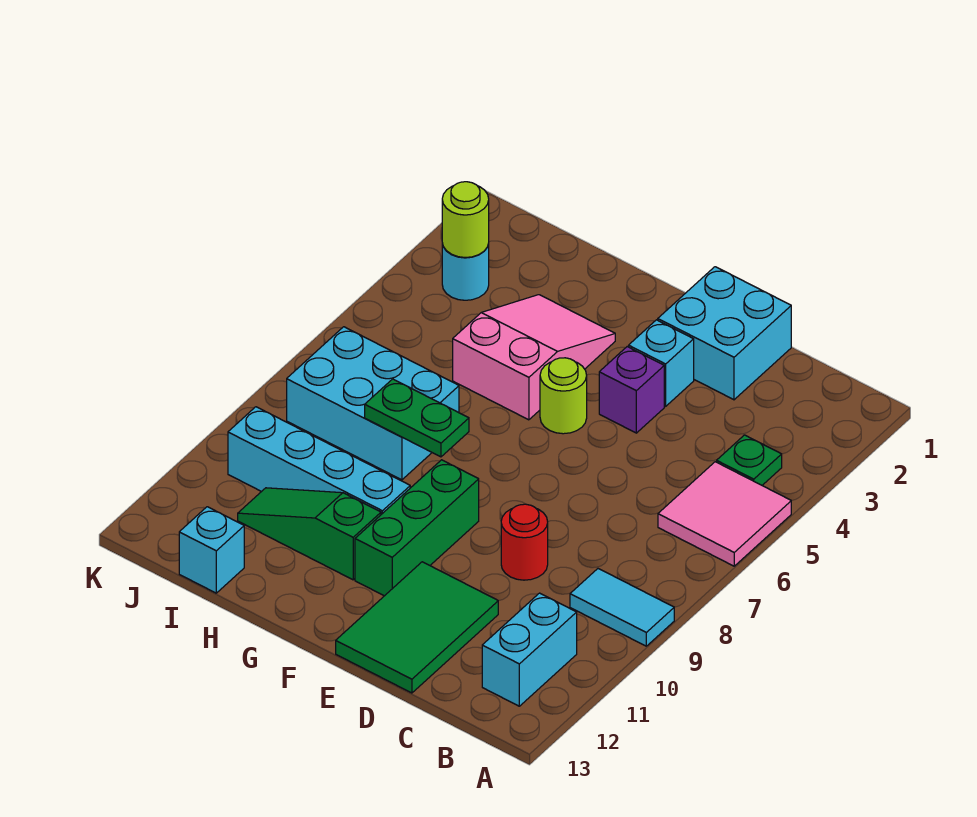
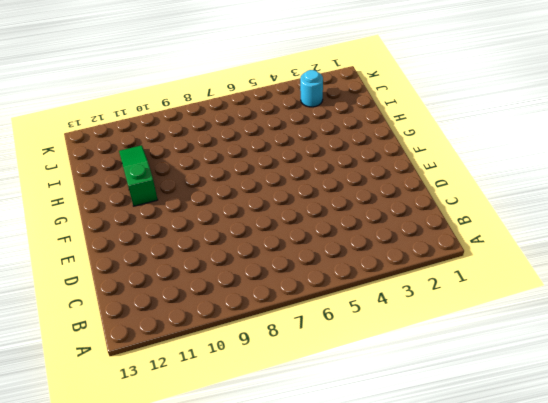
none -> pink tile A5:B6 level 1
none -> cyan tile A9:B9 level 1
none -> green plate B4 level 1

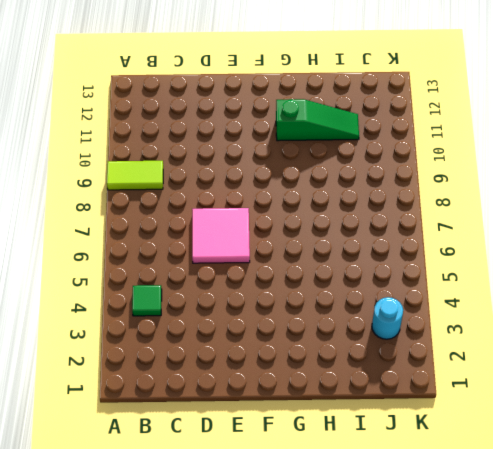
lime tile A9:B9 level 1 -> cyan tile A9:B9 level 1
green tile B4 level 1 -> green plate B4 level 1
pink tile D6:E7 level 1 -> pink tile A5:B6 level 1
none -> cyan brick B11:B12 level 1
none -> cyan brick D1:E2 level 1
none -> red round brick D9 level 1

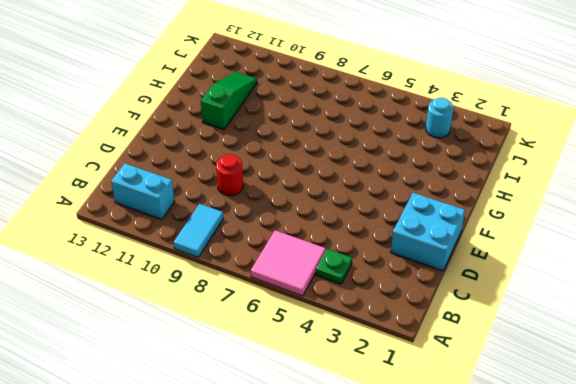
none -> green tile D11:E13 level 1
none -> cyan brick E3 level 1
none -> purple brick E4 level 1

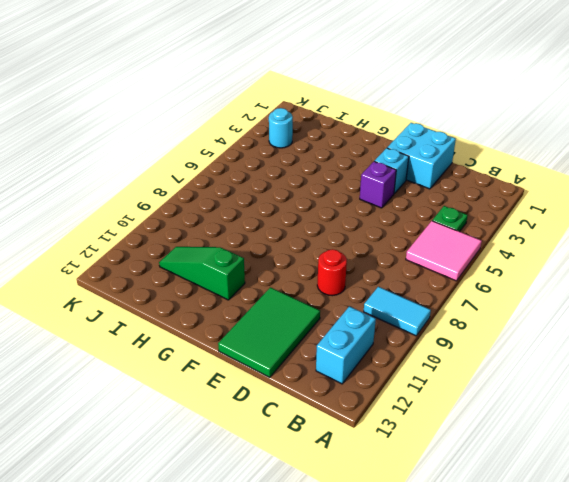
none -> lime round brick F5 level 1
none -> green brick F9:F11 level 1
none -> pink slope G3:H5 level 1 top 5

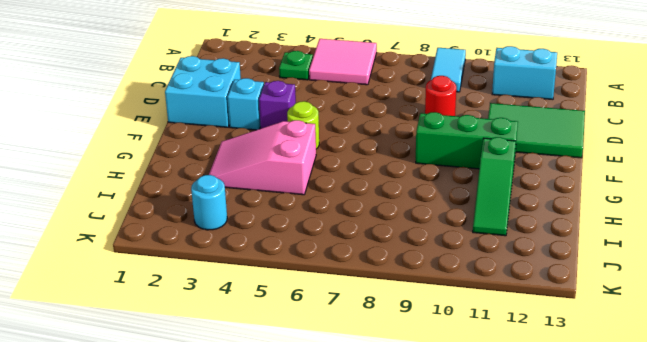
none -> cyan brick G10:J10 level 1
none -> cyan brick H7:J8 level 1
none -> cyan brick I13 level 1

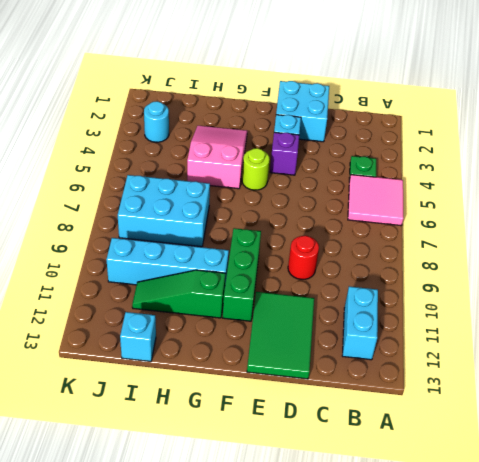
none -> cyan tile A9:B9 level 1
none -> green plate G8:H8 level 2
none -> lime round brick J3 level 2

